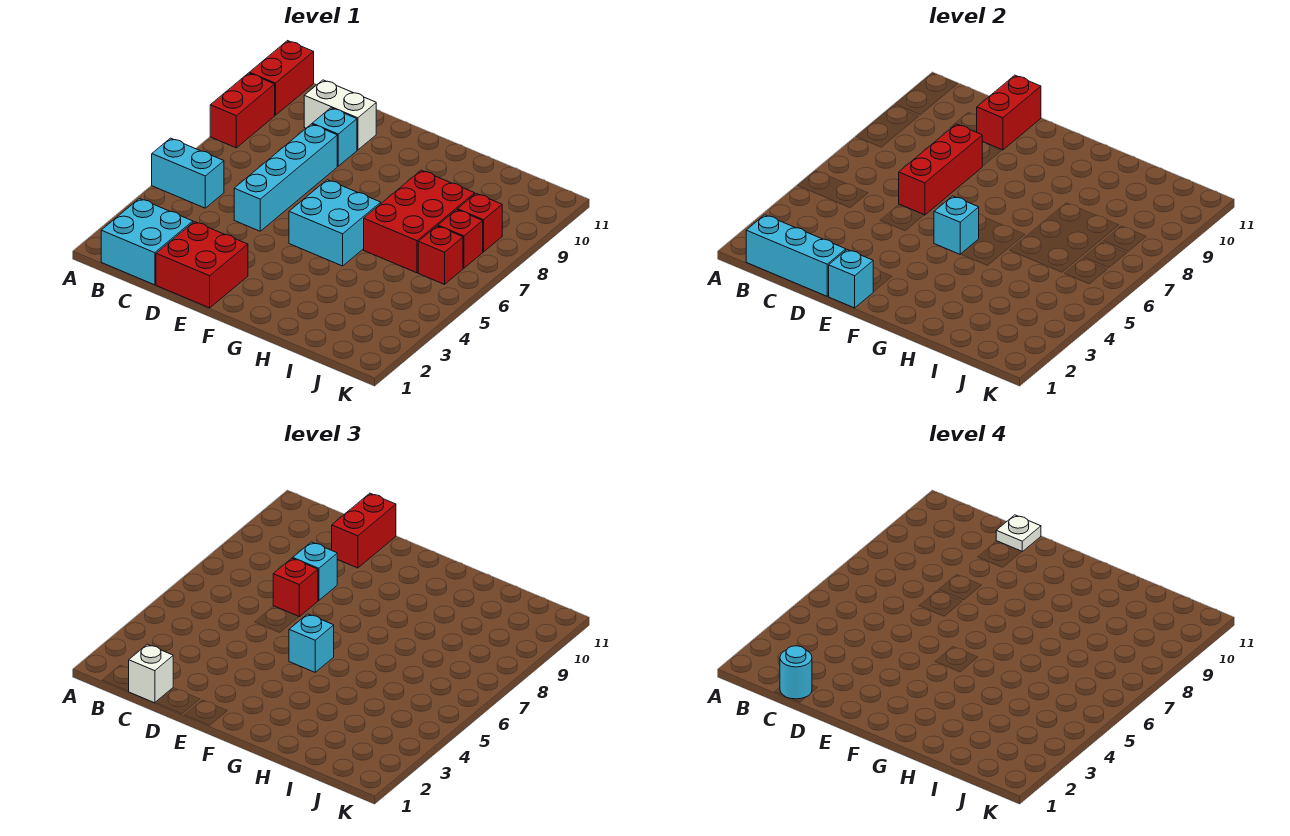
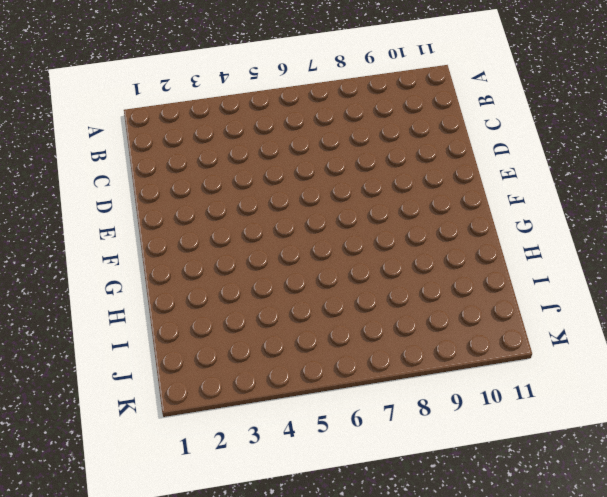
none -> cyan brick A5:B5 level 1
none -> red brick A8:A9 level 1
none -> red brick A10:A11 level 1

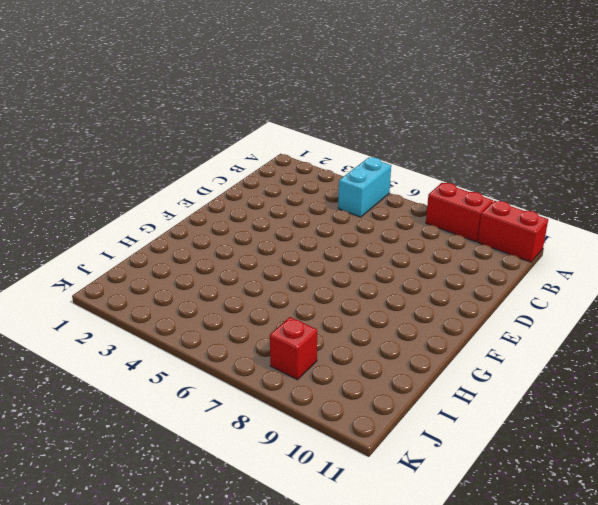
none -> cyan brick B1:C2 level 1
none -> white brick C10:D10 level 1
none -> red brick D1:E2 level 1

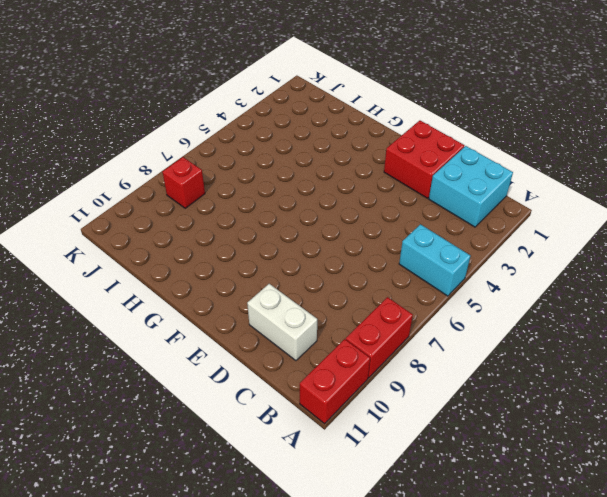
none -> cyan brick D5:D8 level 1
none -> cyan brick D9 level 1
none -> cyan brick F5:G6 level 1

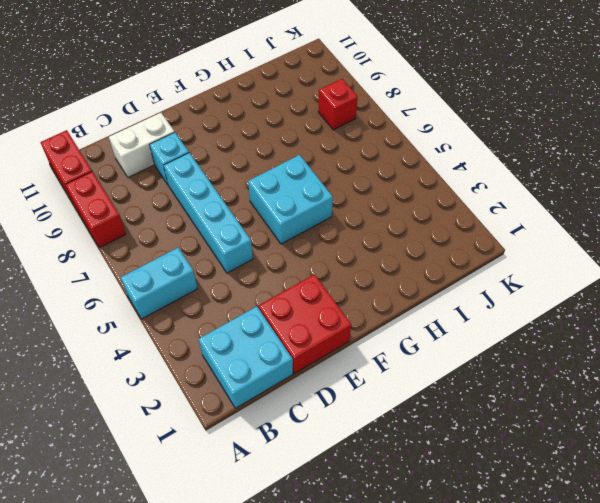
none -> red brick H6:I8 level 1
none -> red brick J6 level 1
none -> red brick J7 level 1

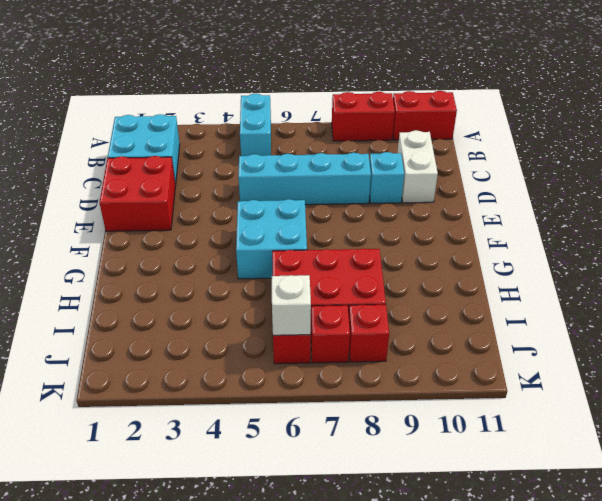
white brick J6 level 2 -> white brick C1 level 3
none -> cyan brick B1:D1 level 2
none -> red brick D6:D8 level 2
none -> red brick D10:D11 level 2

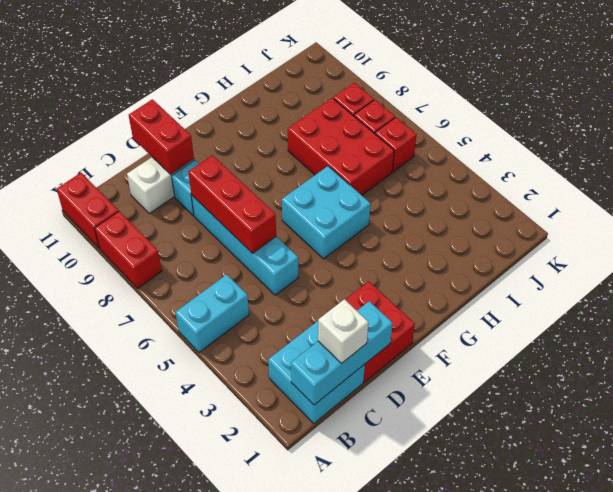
none -> cyan brick E1 level 2
none -> cyan brick F5 level 2
none -> red brick D7 level 3

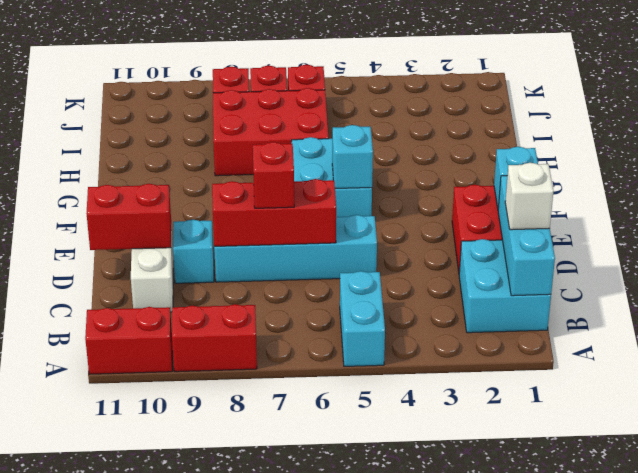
none -> cyan brick D8 level 3
none -> red brick D10:D11 level 3
none -> cyan brick F5 level 3

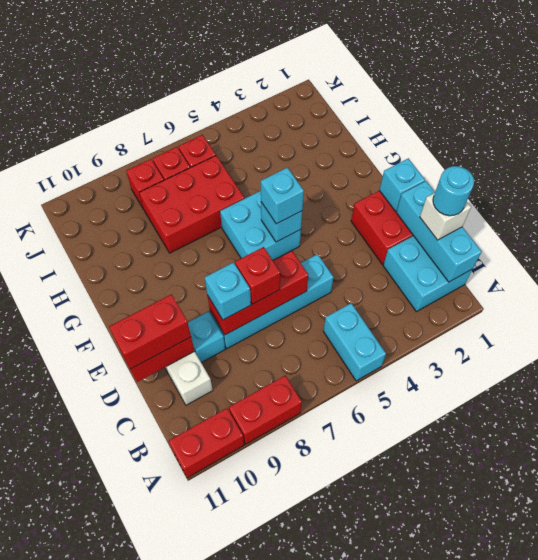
none -> white plate D11 level 4

